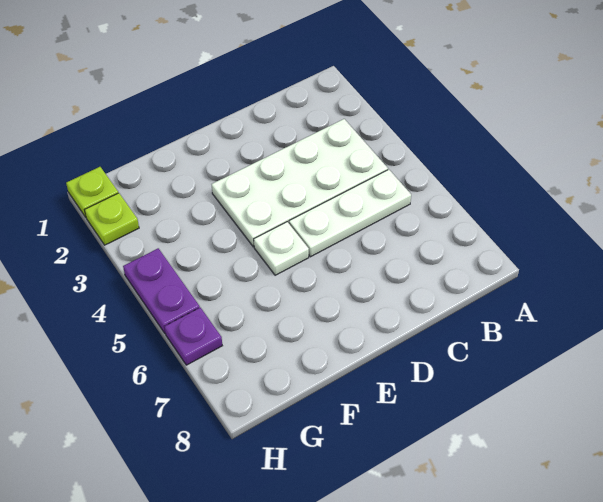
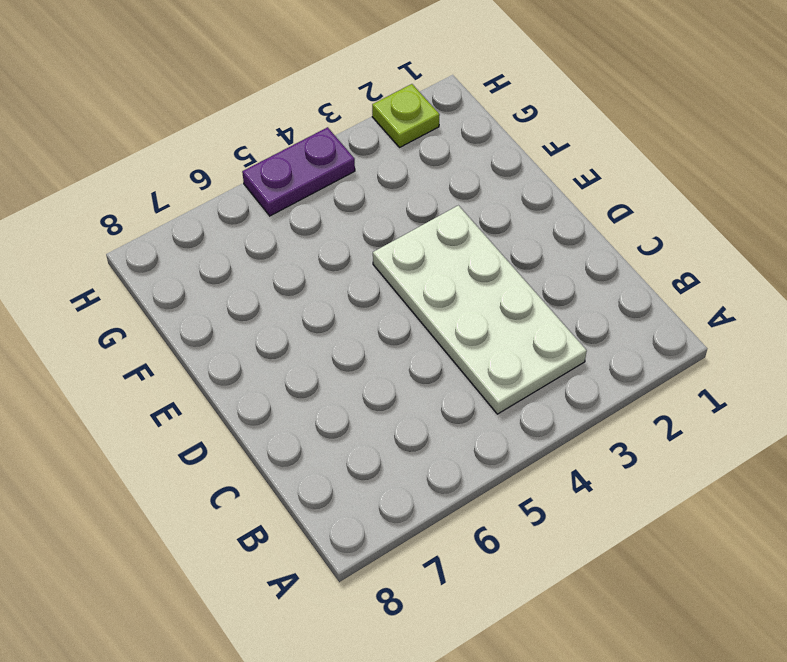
none -> white plate B5:D5 level 1
none -> white plate E5 level 1

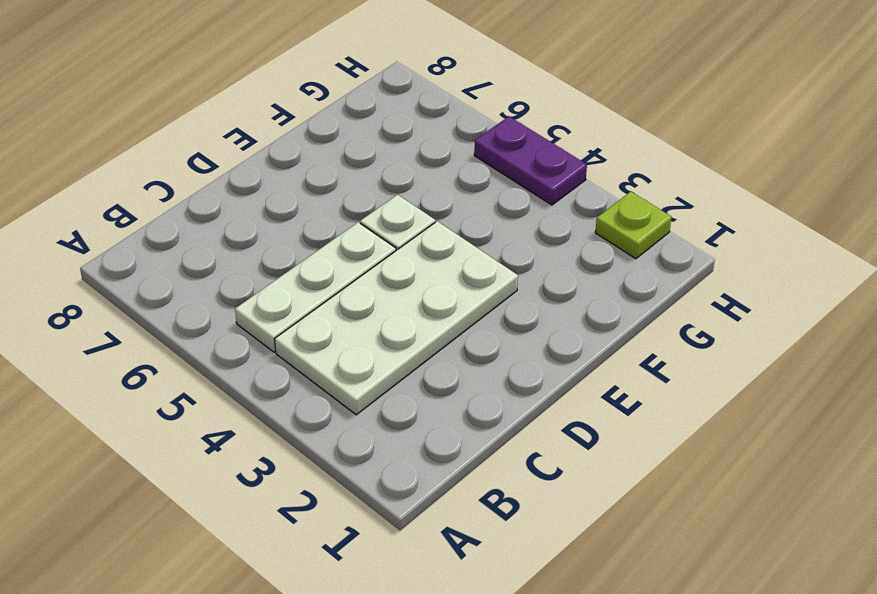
none -> lime plate H1 level 1
none -> purple plate H6 level 1

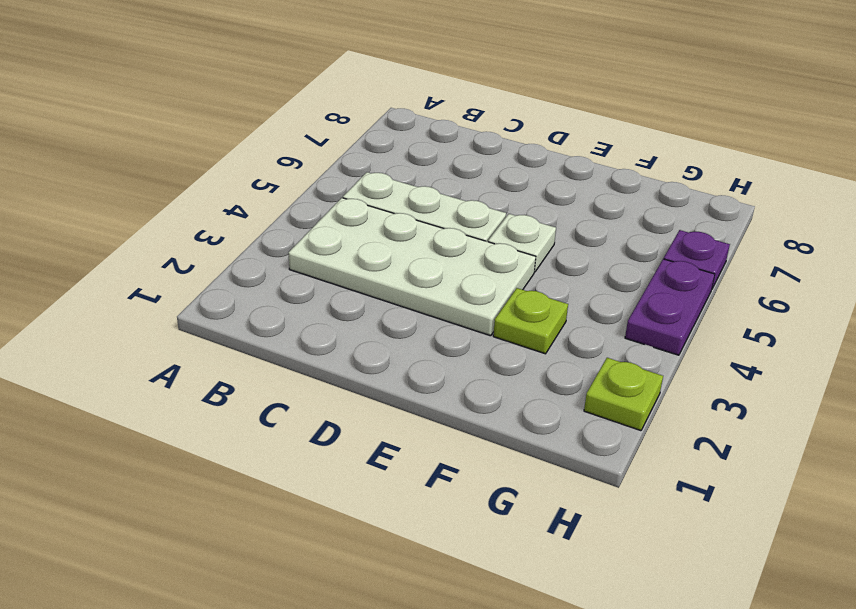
lime plate F3 level 1 -> lime plate H1 level 1

